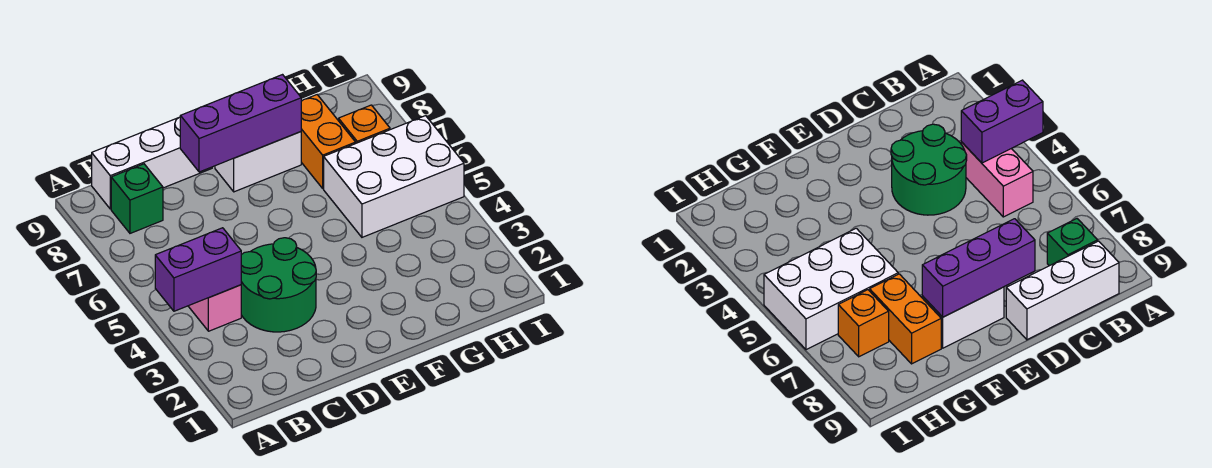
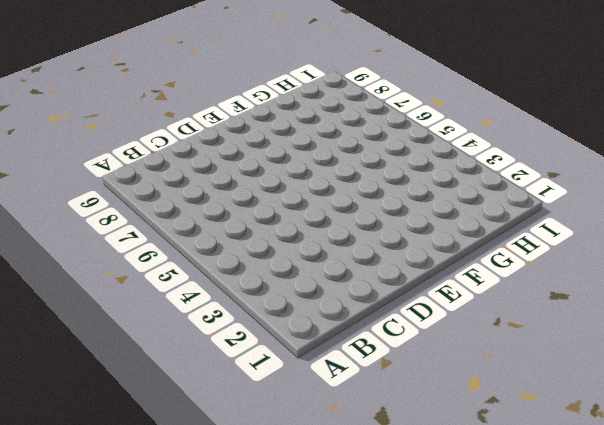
none -> pink brick B4:B5 level 1
none -> green brick B8 level 1

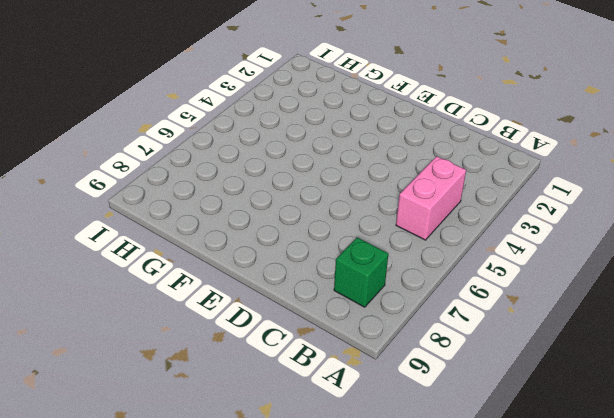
none -> white brick B9:D9 level 1
none -> green round brick C3:D4 level 1

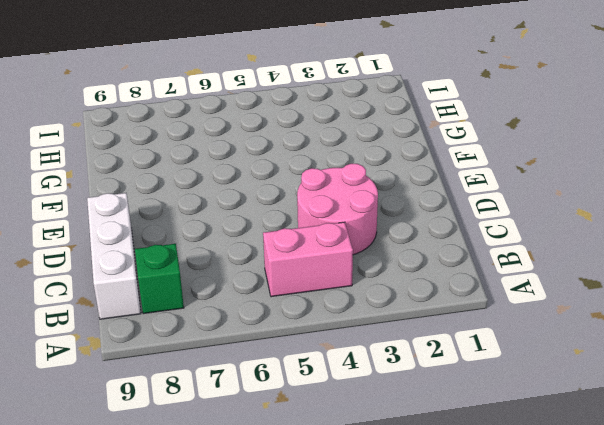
pink round brick C3:D4 level 1 -> green round brick C3:D4 level 1
none -> white brick E8:F8 level 1
none -> white brick G5:I6 level 1

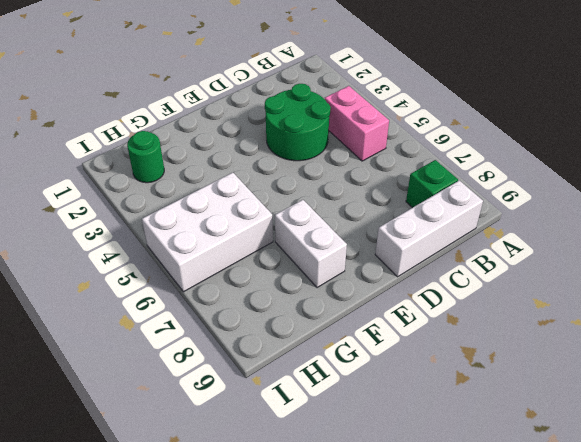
white brick F7:F8 level 1 -> white brick E8:F8 level 1
green round brick H2 level 1 -> none
none -> orange brick G7:G8 level 1
none -> orange brick H7 level 1

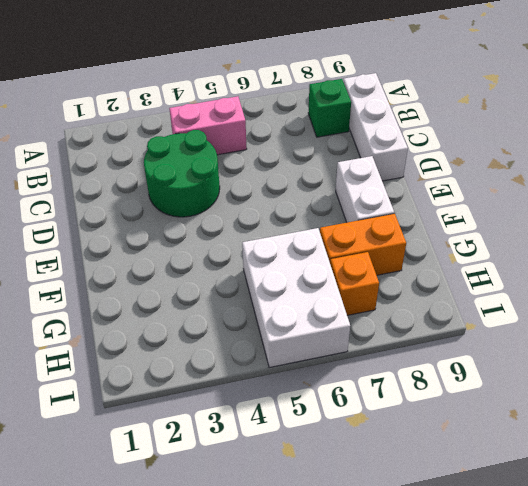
none -> purple brick A4:B4 level 2
none -> purple brick D8:F8 level 2

